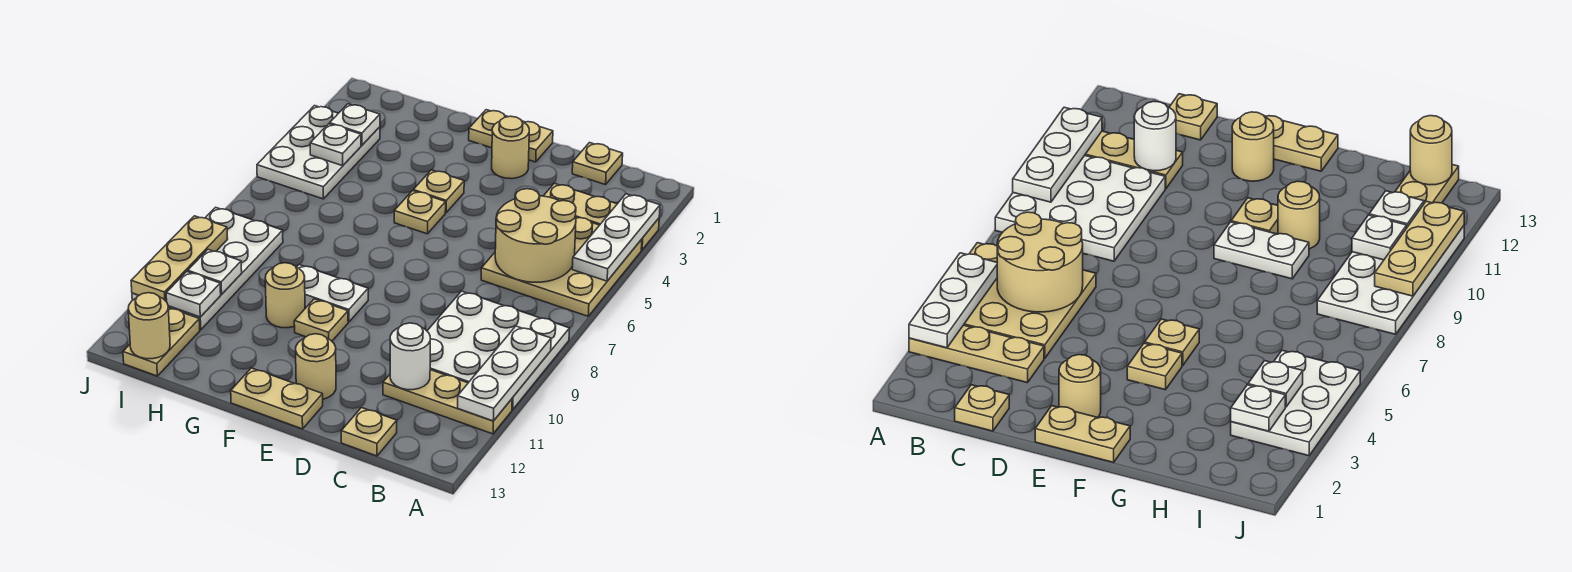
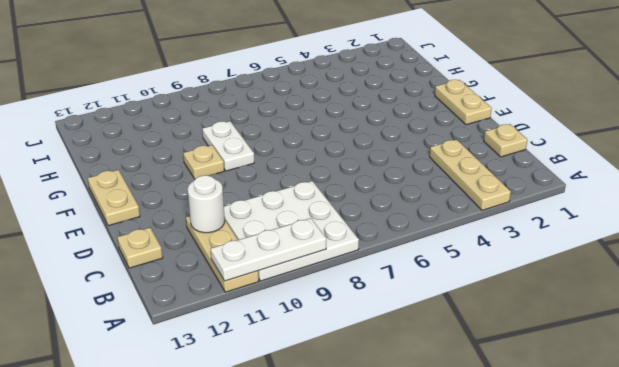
none -> tan plate A4:C6 level 1
none -> tan round brick E2 level 1
none -> tan round brick E12 level 1

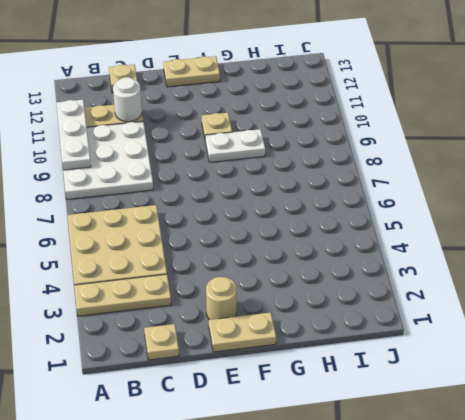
none -> tan round brick E12 level 1
none -> tan plate F4 level 1
none -> tan plate F5 level 1

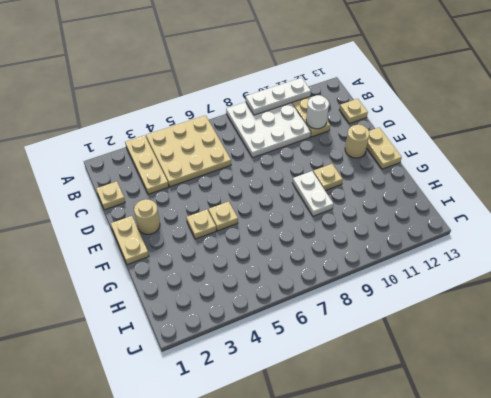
none -> tan round brick G10 level 1
none -> white plate I3:J5 level 1
none -> white plate I8:J11 level 1

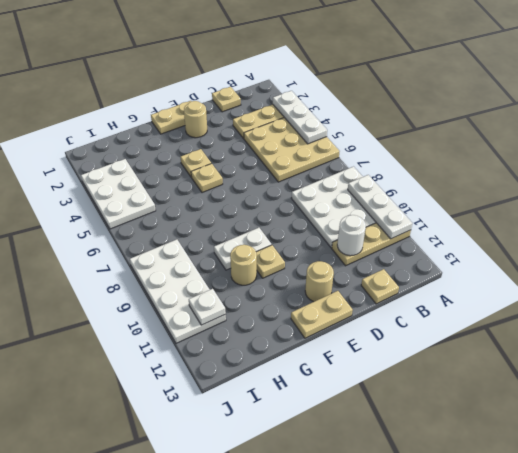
none -> tan plate I12:I13 level 1
none -> tan round brick B5:C6 level 2
none -> white plate I3 level 2

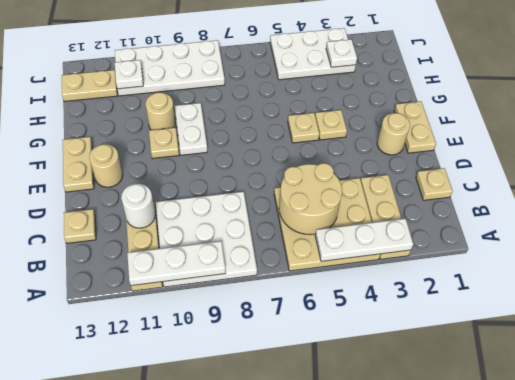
none -> white plate I4 level 2
none -> white plate I10 level 2
none -> tan round brick I13 level 2

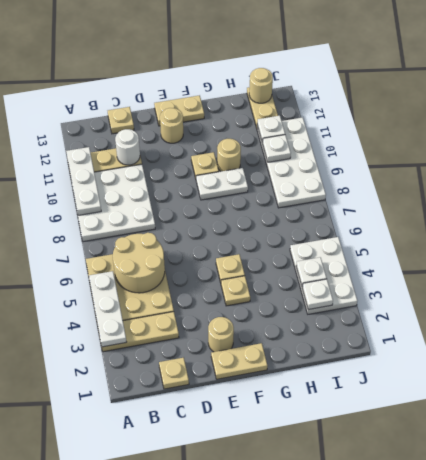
none -> tan plate J9:J11 level 2

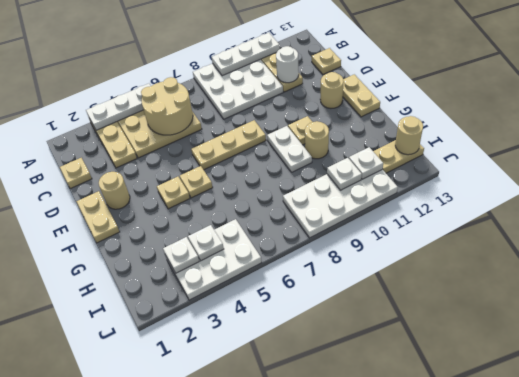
tan plate E6:E8 level 1 -> tan plate J9:J11 level 2

